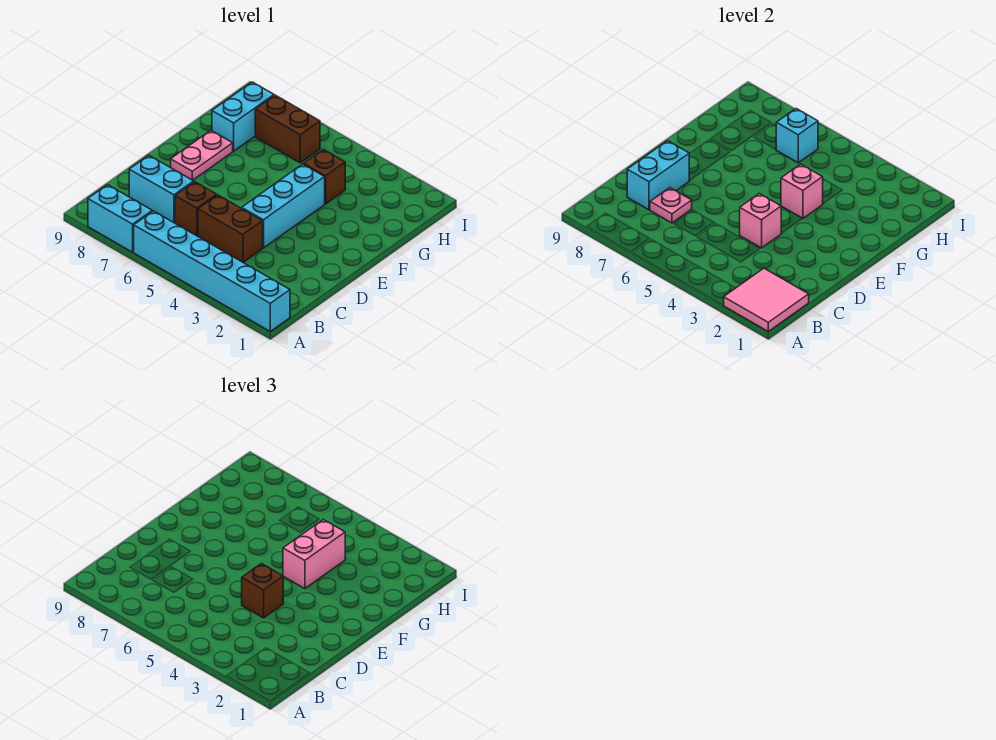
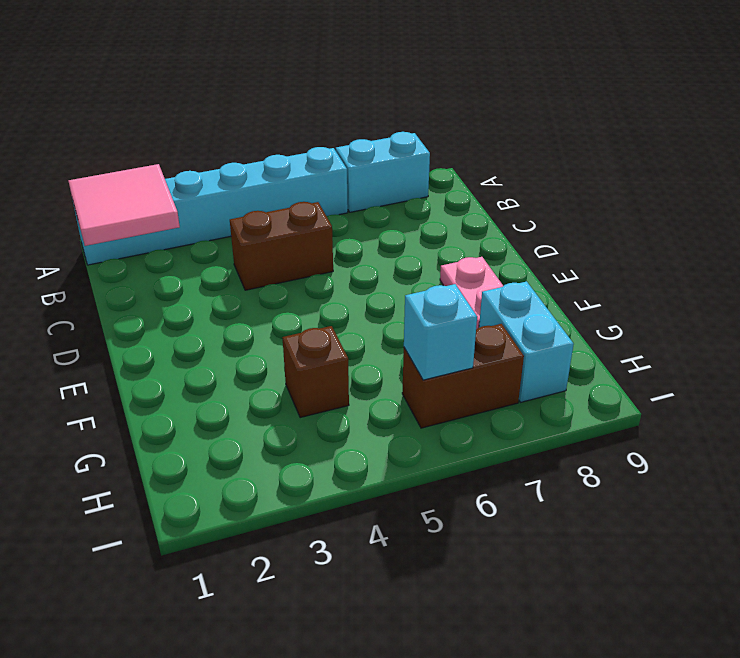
none -> brown brick C6 level 1
none -> cyan brick C7:C8 level 1
none -> cyan brick D4:F4 level 1

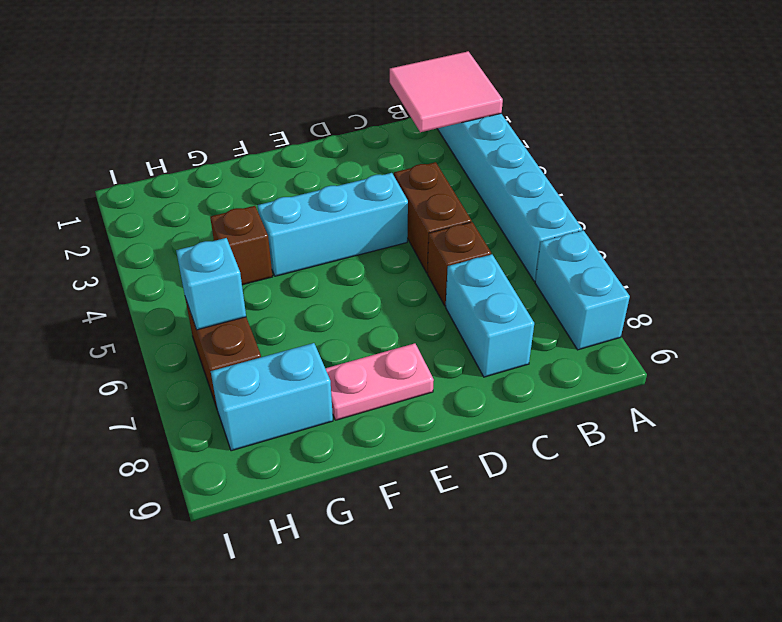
none -> pink plate C7 level 2
none -> cyan brick C8:D8 level 2
none -> pink brick D4 level 2

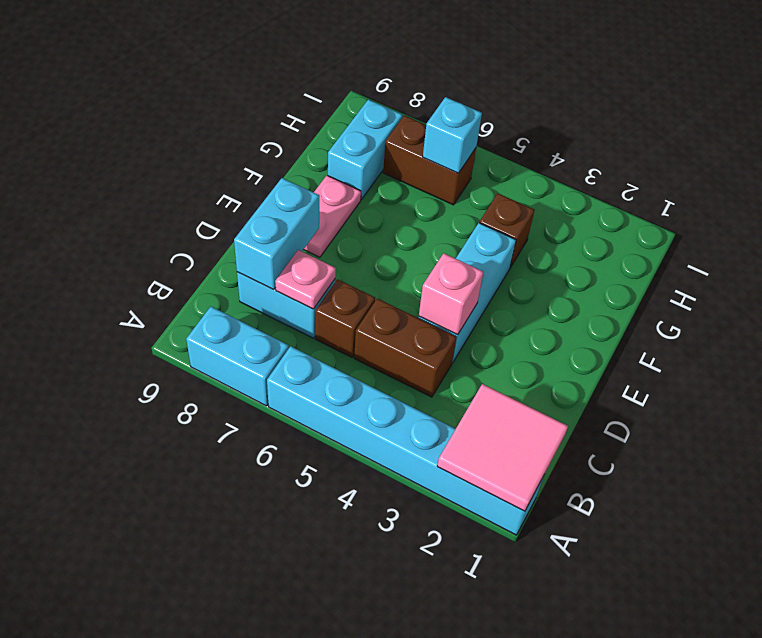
none -> pink brick F4 level 2
none -> brown brick D4 level 3
none -> pink brick F4:G4 level 3

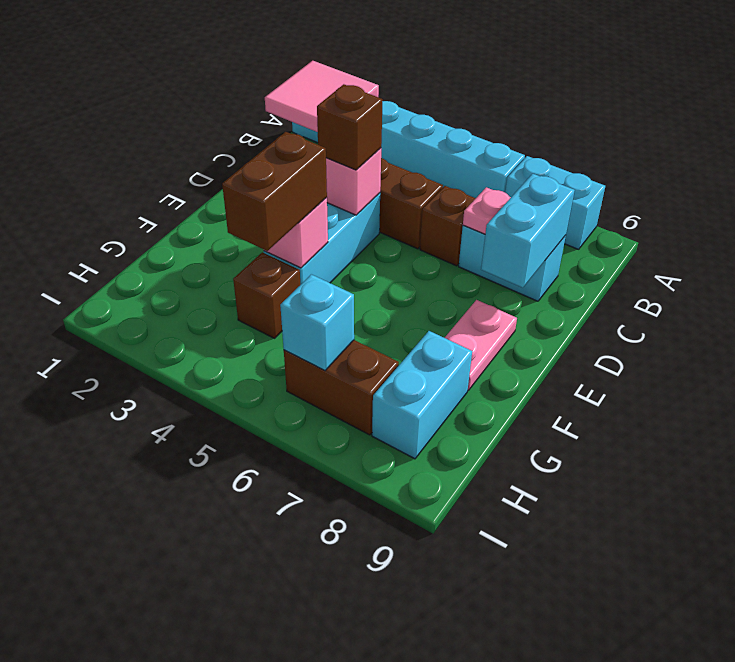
brown brick F4:G4 level 3 -> pink brick F4:G4 level 3

